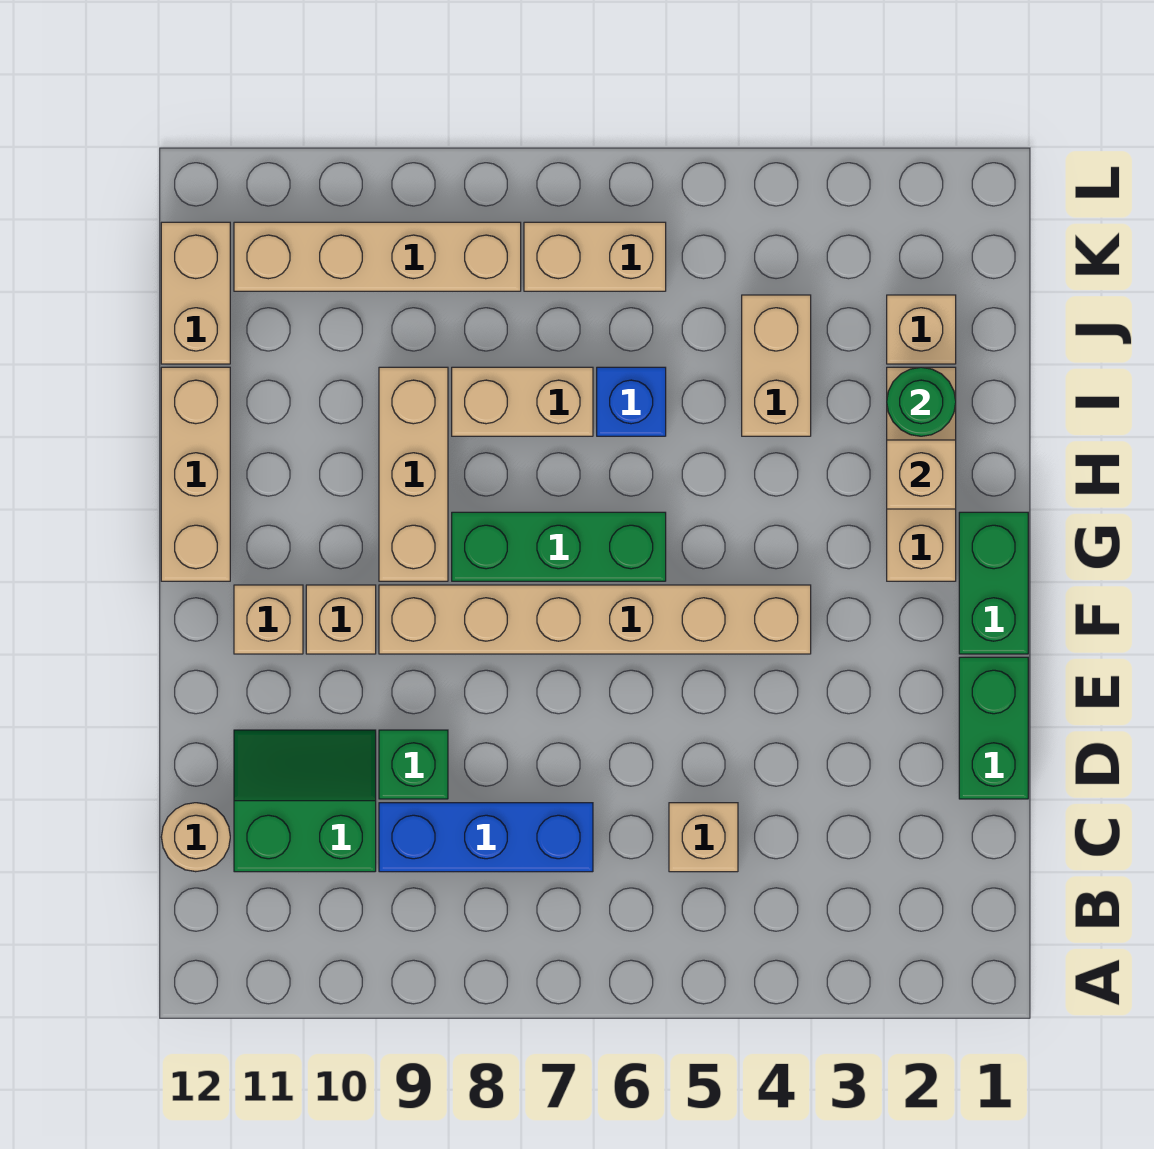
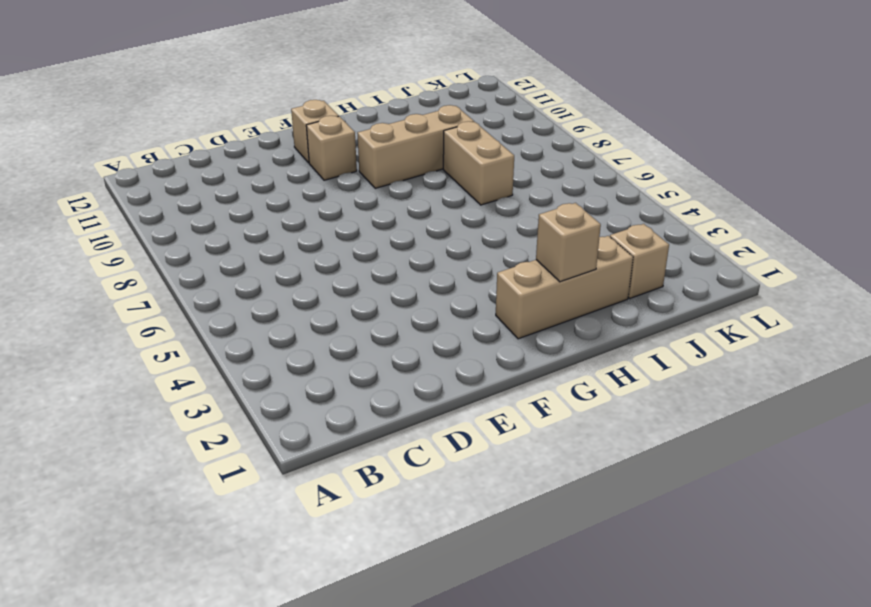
none -> tan brick C5 level 1
none -> blue brick C7:C9 level 1
none -> green slope C10:D11 level 1 top C

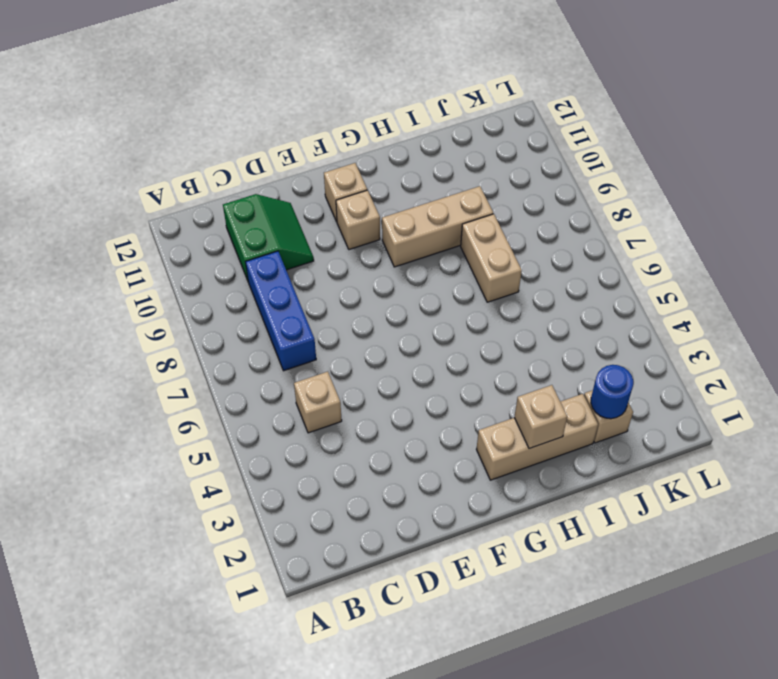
blue round brick J2 level 2 -> none
none -> tan round brick C12 level 1
none -> green brick D1:E1 level 1
none -> green brick D9 level 1

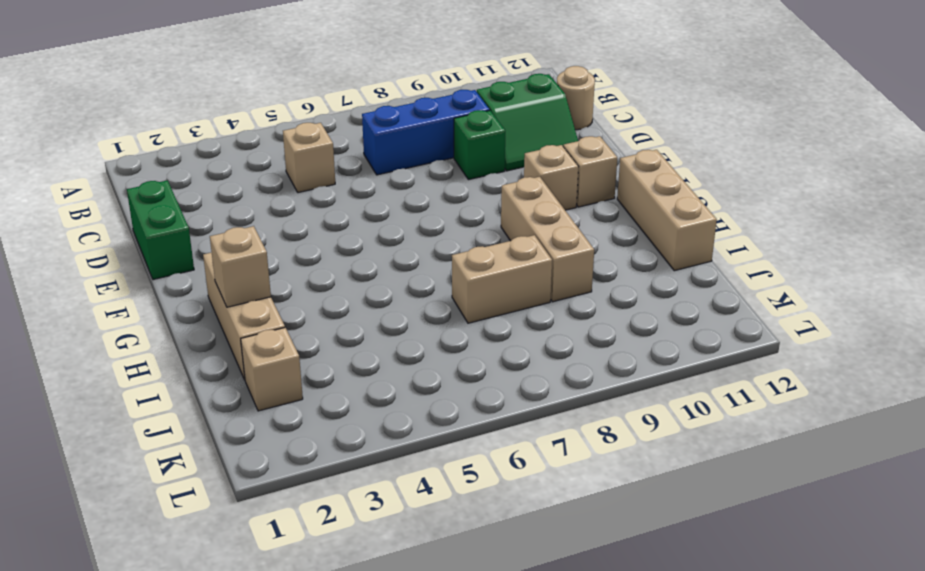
none -> green brick F1:G1 level 1
none -> tan brick F4:F9 level 1
none -> green brick G6:G8 level 1

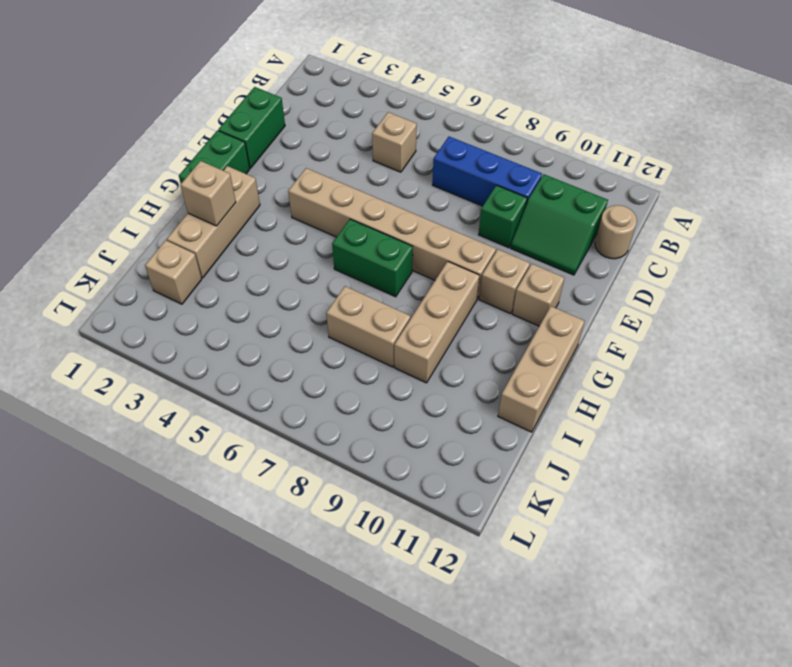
green brick G6:G7 level 1 -> green brick G6:G8 level 1
none -> tan brick I4:J4 level 1
none -> blue brick I6 level 1
none -> tan brick J12:K12 level 1

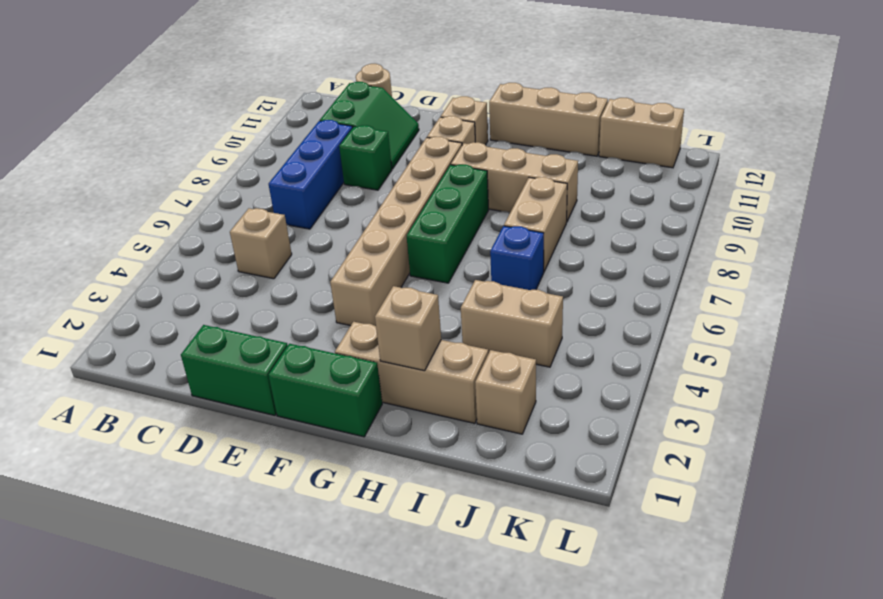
none -> tan brick K6:K7 level 1
none -> tan brick K8:K11 level 1
none -> green round brick I2 level 2

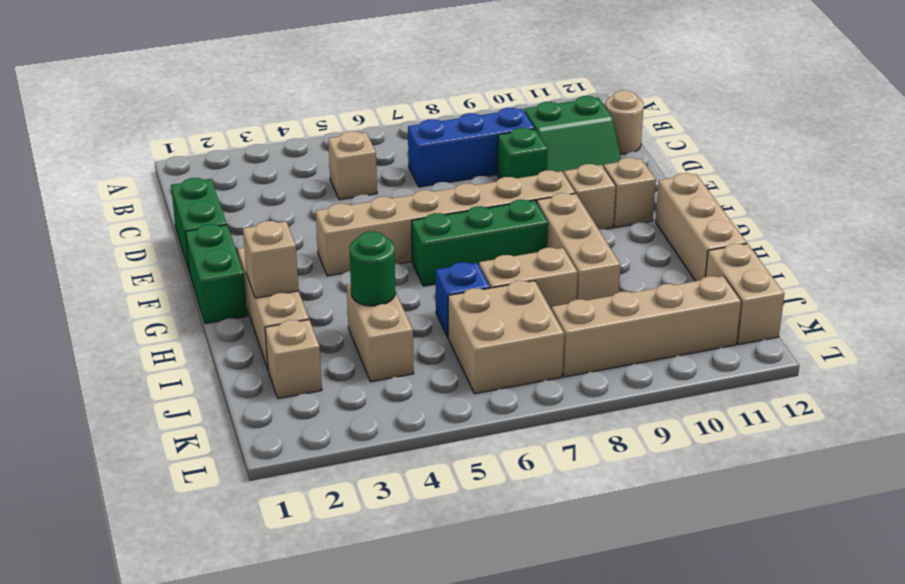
green round brick I4 level 2 -> green round brick I2 level 2
tan brick J6:K7 level 1 -> tan brick K6:K7 level 1

